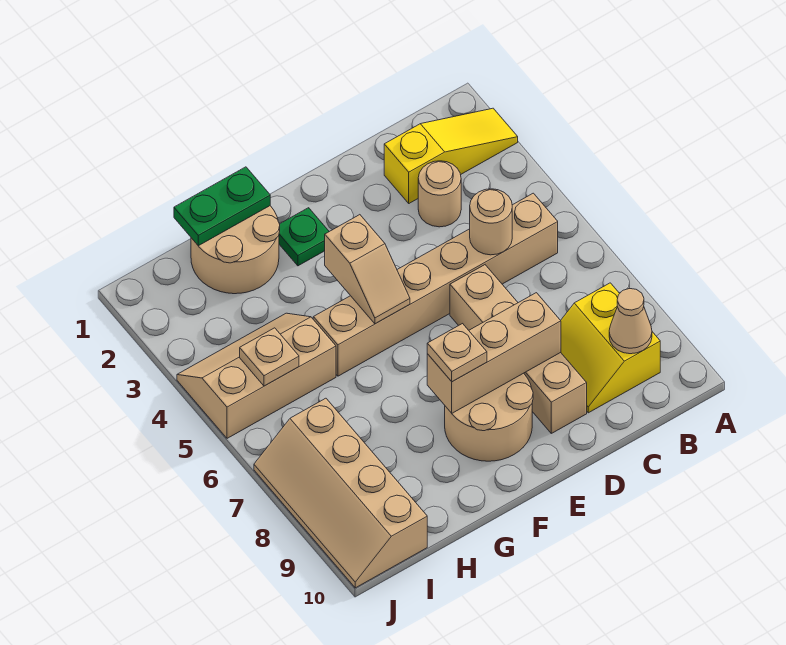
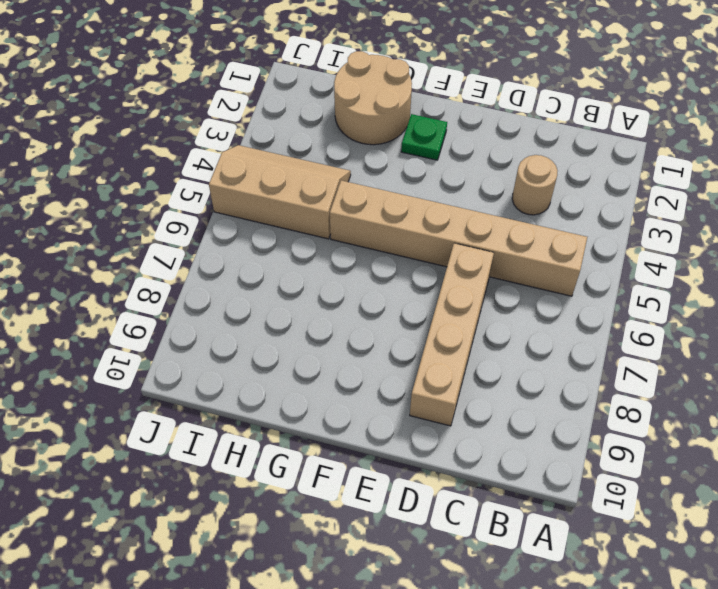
none -> yellow slope A2:C2 level 1 top C
none -> yellow slope B8:C9 level 1 top B
none -> tan round brick E8:F9 level 1

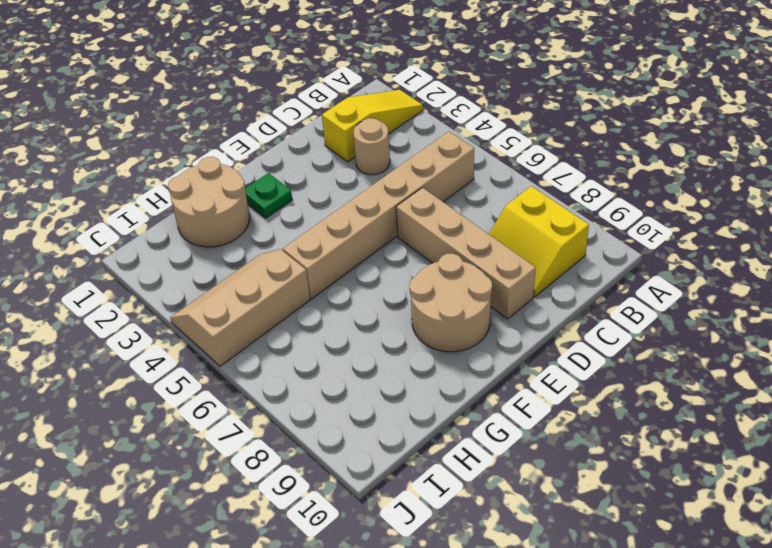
none -> tan slope I7:J10 level 1 top I
none -> tan cone B9 level 2
none -> tan round brick C5 level 2

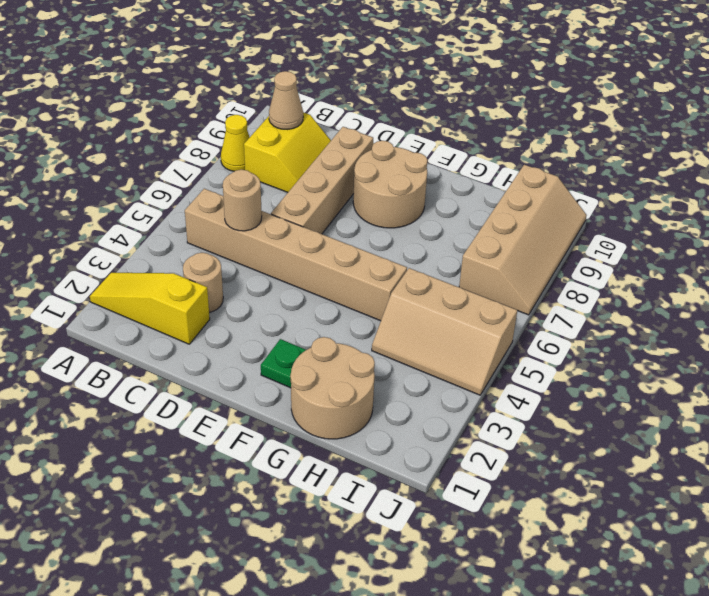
yellow cone A8 level 1 -> none
none -> tan brick D8:F8 level 2
none -> tan slope F4:F5 level 2 top 4
none -> green plate G1:H1 level 2

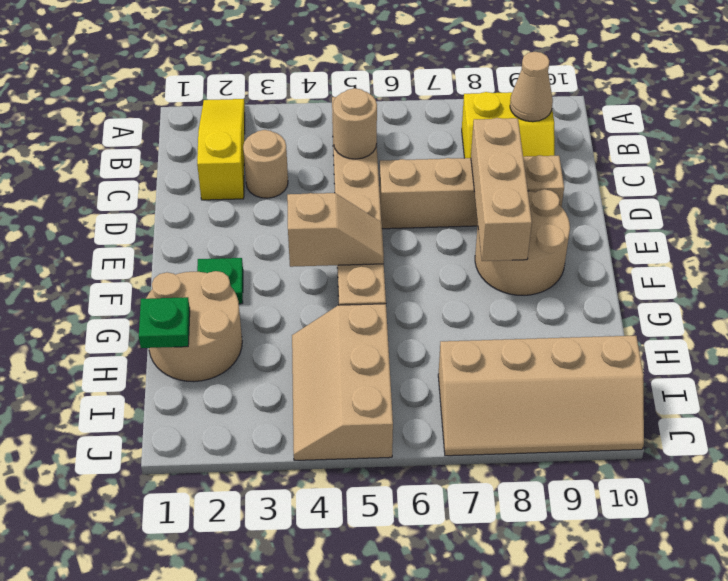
green plate H1 level 2 -> green plate G1:H1 level 2
none -> tan plate I5 level 2
none -> tan plate F8 level 3

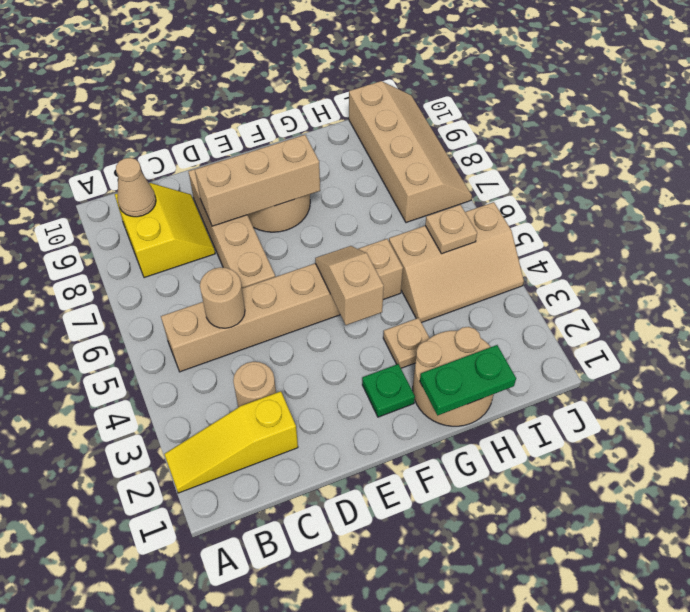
tan plate G3 level 1 -> tan plate F8 level 3

